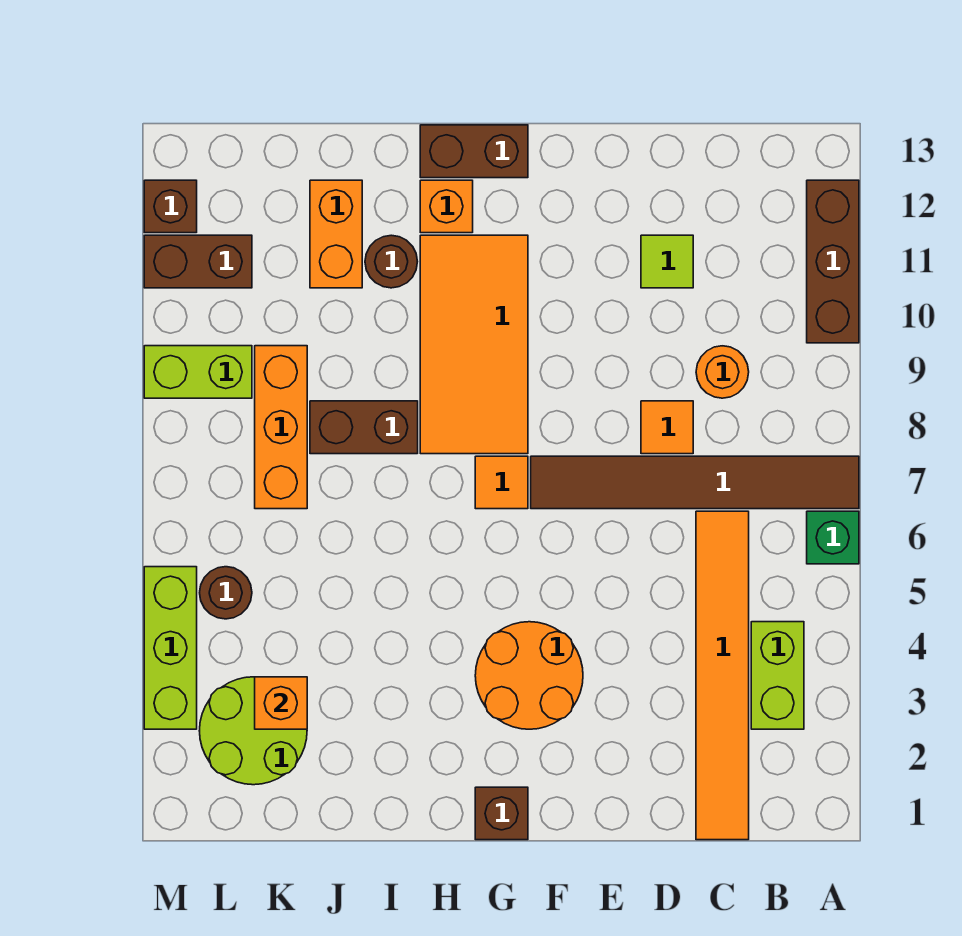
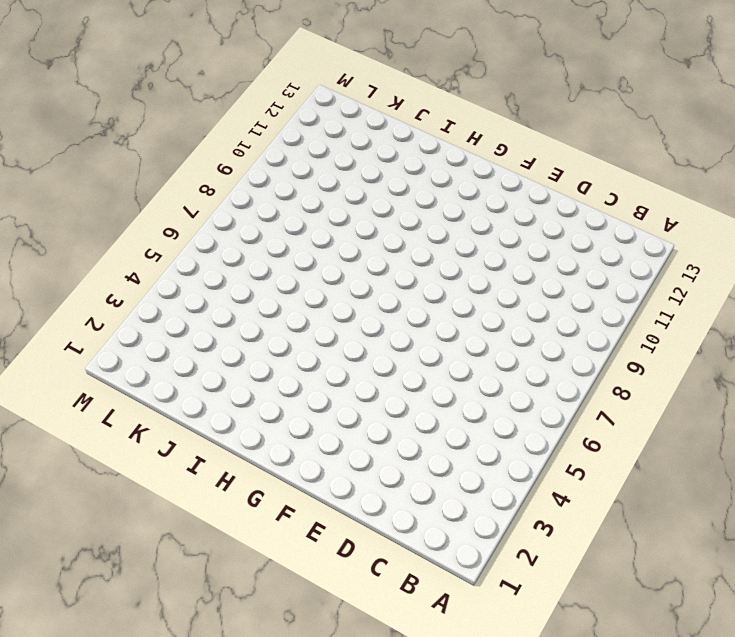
none -> green brick A6 level 1
none -> brown tile A7:F7 level 1
none -> brown brick A10:A12 level 1

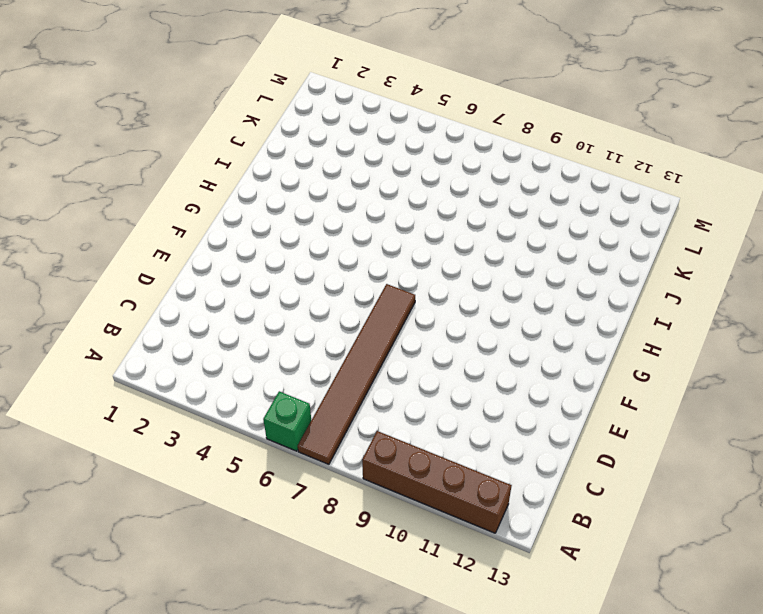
brown brick A9:A12 level 1 -> brown brick A10:A12 level 1
none -> lime brick B3:B4 level 1
none -> orange tile C1:C6 level 1
none -> orange round brick C9 level 1

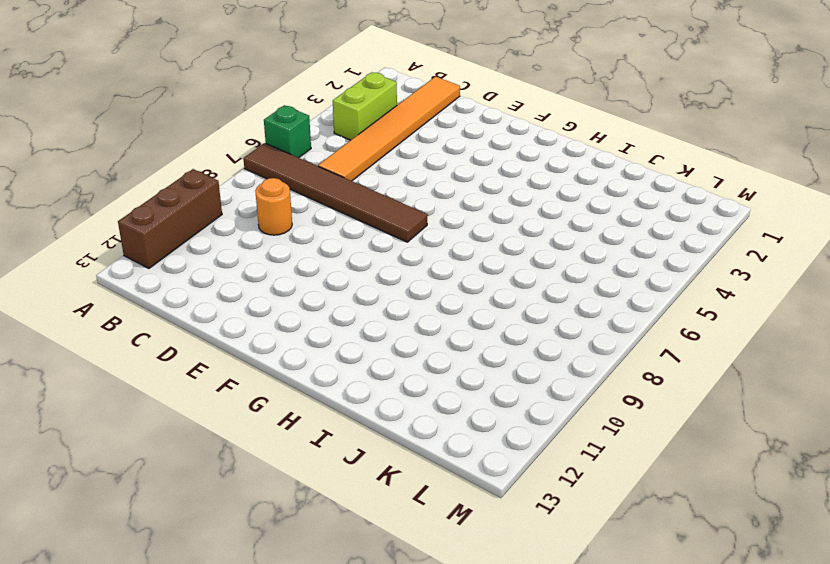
none -> orange tile D8 level 1
none -> lime tile D11 level 1
none -> orange round brick F3:G4 level 1

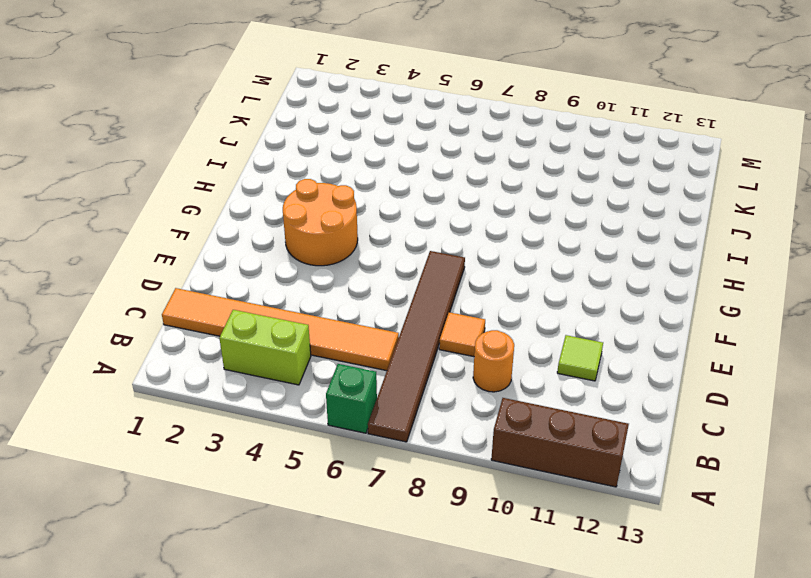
none -> brown brick G1 level 1
none -> orange tile G7 level 1
none -> orange tile G8:H11 level 1

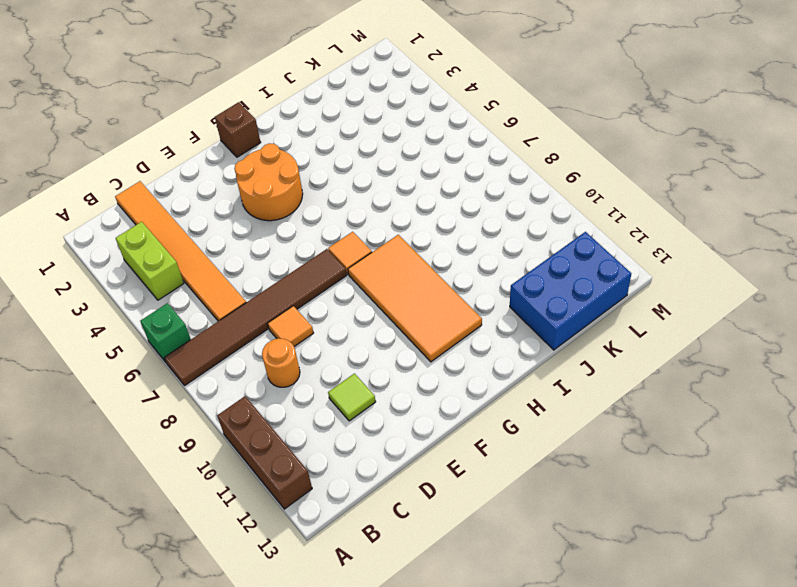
blue brick J12:L13 level 1 -> orange brick J11:J12 level 1
none -> brown brick G13:H13 level 1
none -> orange brick H12 level 1
none -> brown brick I8:J8 level 1

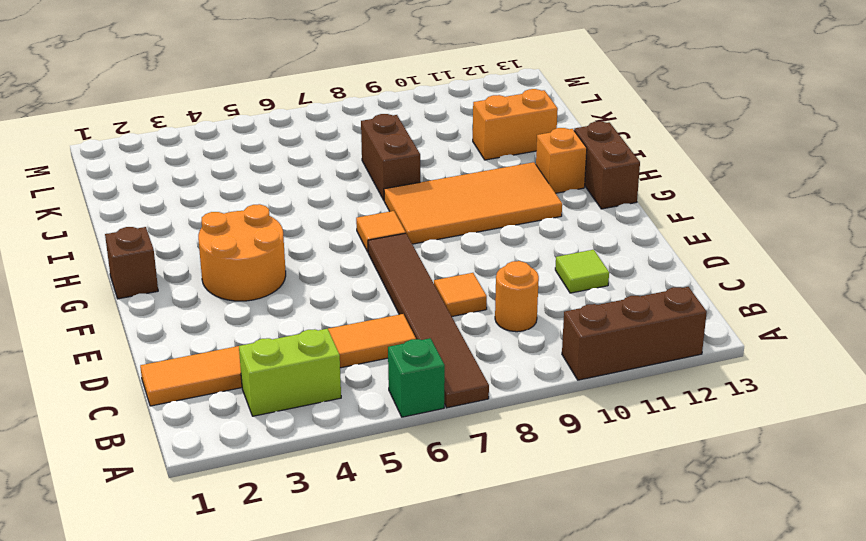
none -> brown round brick I11 level 1
none -> lime round brick K2:L3 level 1
none -> orange brick K7:K9 level 1

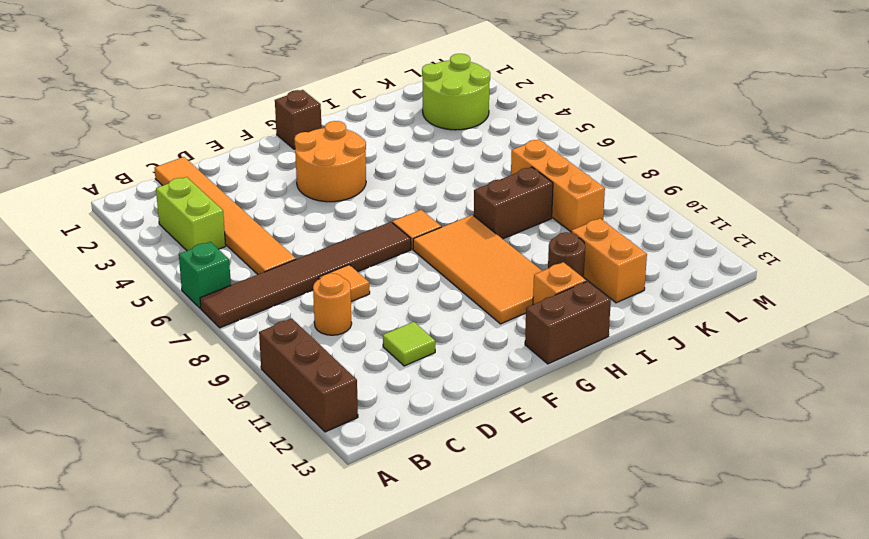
none -> brown round brick L5 level 1
none -> lime brick L9:M9 level 1
none -> brown brick L11:M11 level 1

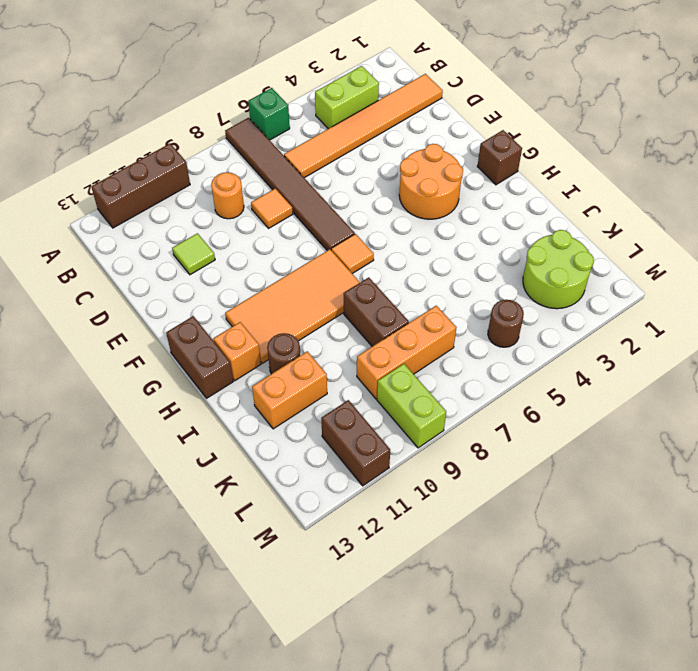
none -> lime brick M3:M5 level 1
none -> brown brick M12 level 1
none -> orange brick K3 level 2

